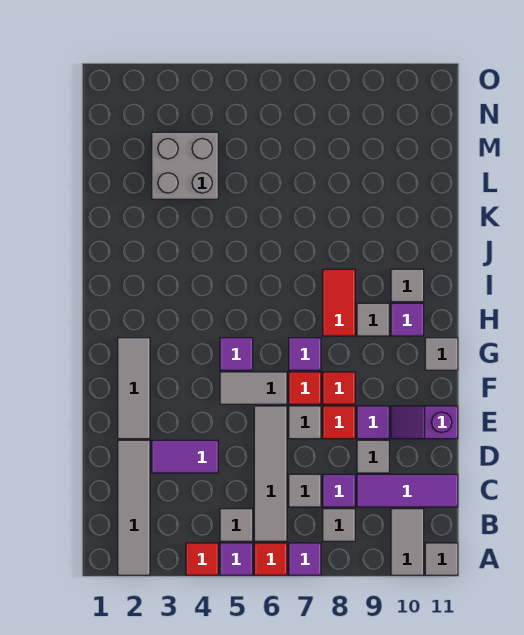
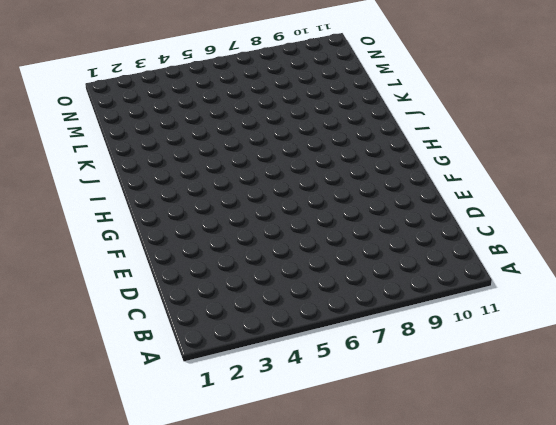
none -> grey tile A2:D2 level 1
none -> red tile A4 level 1
none -> purple tile A5 level 1
none -> red tile A6 level 1

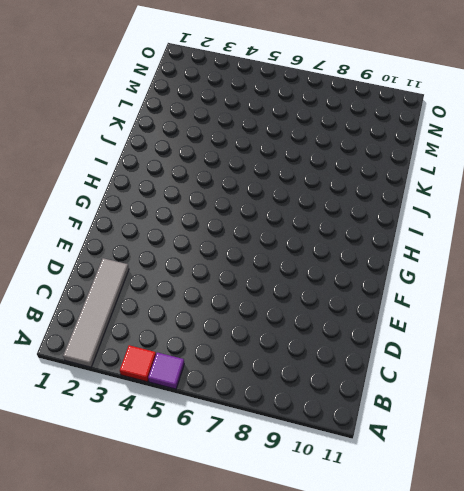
none -> red tile A6 level 1
none -> purple tile A7 level 1
none -> grey tile A10:B10 level 1
none -> grey tile A11 level 1

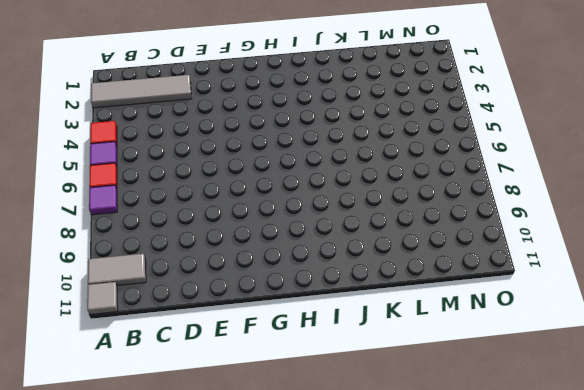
none -> grey tile B5 level 1
none -> grey tile B6:E6 level 1
none -> grey tile B8 level 1
none -> grey tile C7 level 1

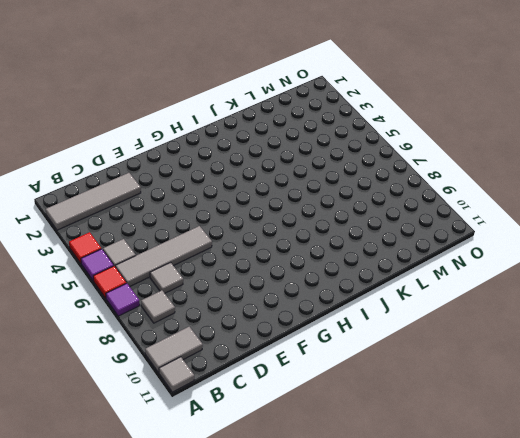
none -> purple tile C8 level 1
none -> purple tile C9:C11 level 1
none -> purple tile D3:D4 level 1
none -> grey tile D9 level 1

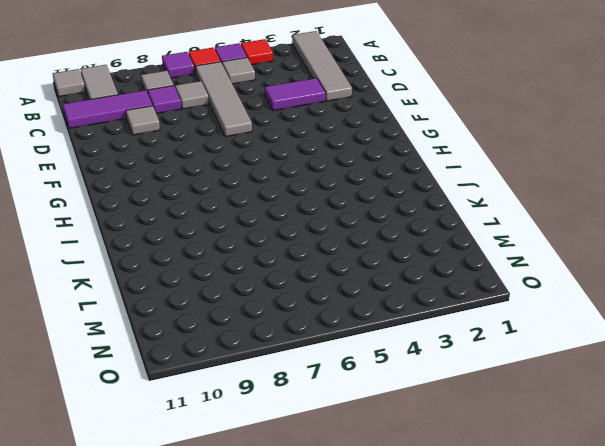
none -> grey tile E2:G2 level 1
none -> grey tile E7 level 1
none -> red tile E8 level 1
none -> purple tile E9 level 1

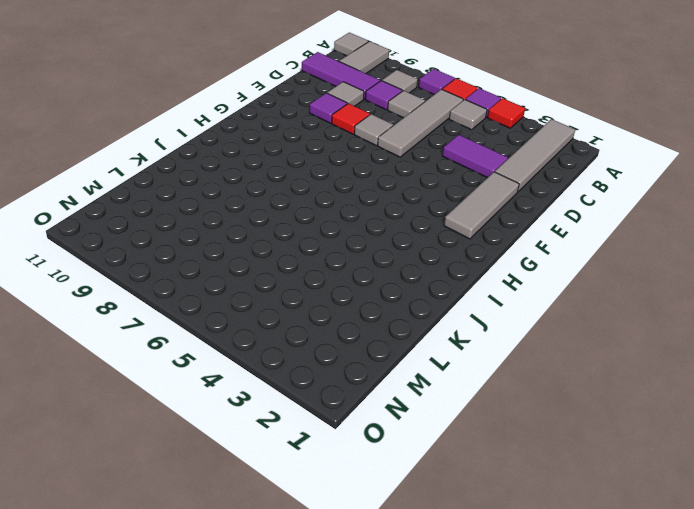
none -> purple slope E10:E11 level 1 top 11
none -> grey tile F5:F6 level 1
none -> red tile F7 level 1
none -> red tile F8 level 1

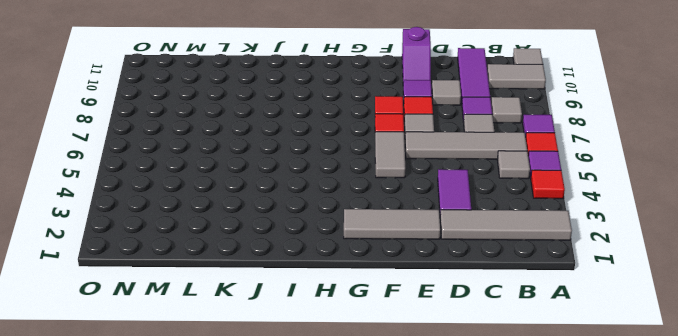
none -> purple tile G5 level 1
none -> purple tile G7 level 1
none -> grey tile G11 level 1
none -> red tile H8:I8 level 1

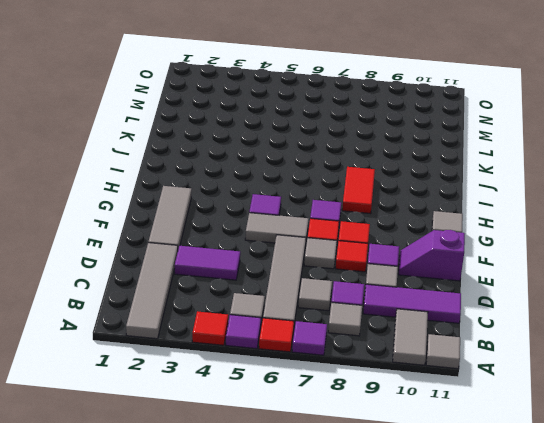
none -> grey tile H9 level 1
none -> purple tile H10 level 1
none -> grey tile I10 level 1
none -> grey brick L3:M4 level 1

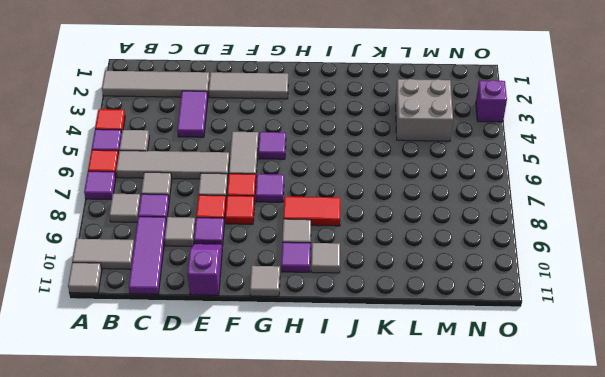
purple brick O3 level 1 -> none

